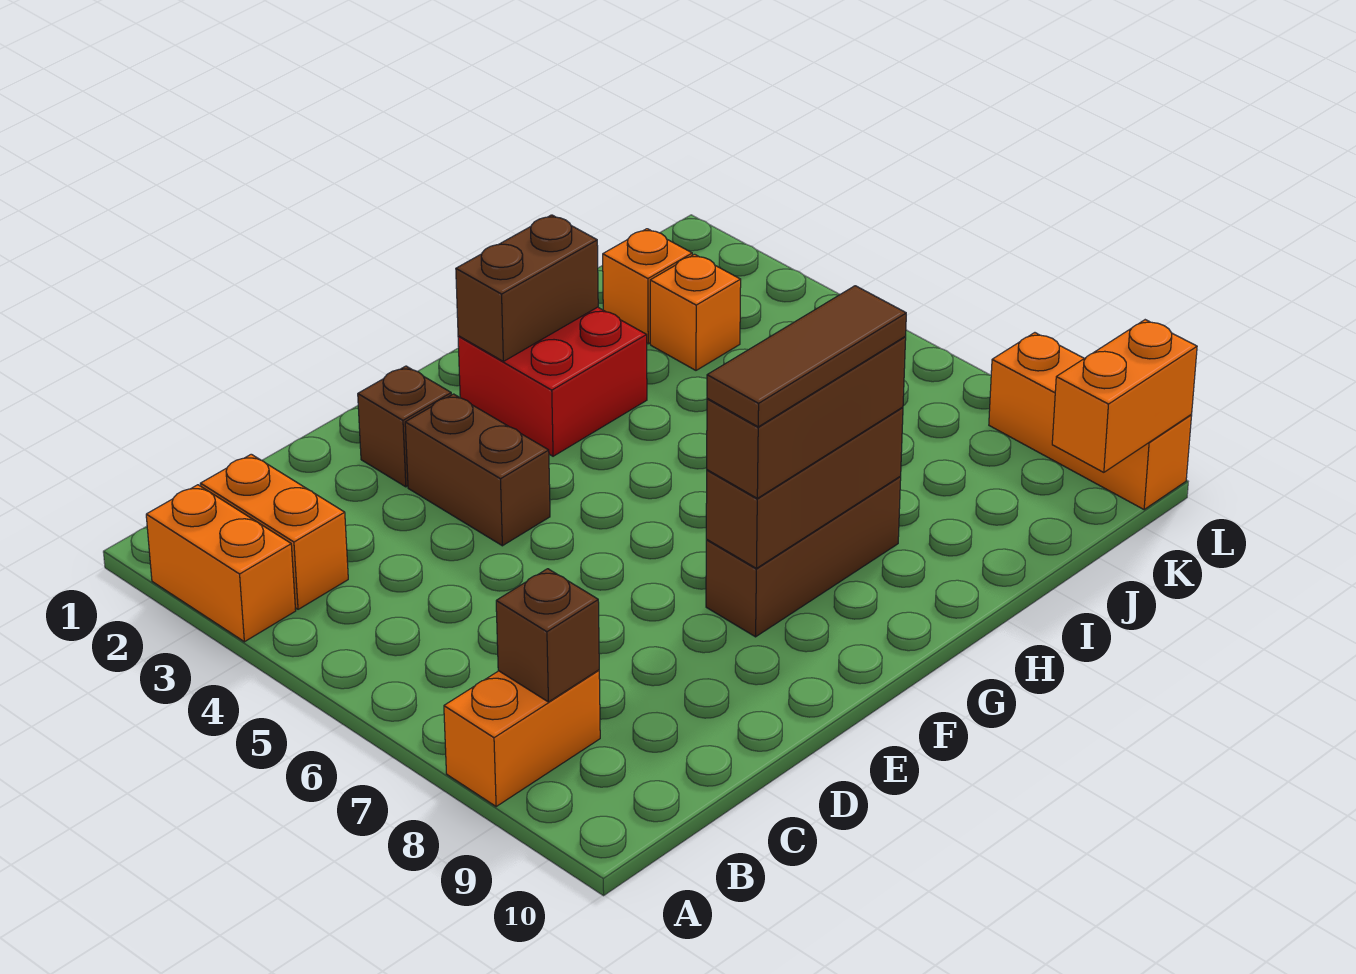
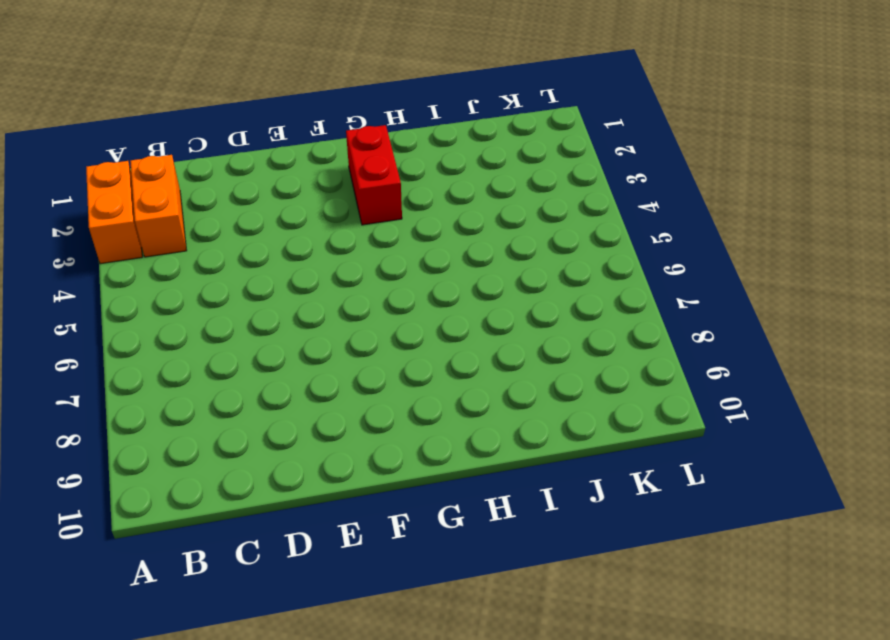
red brick G2:G3 level 1 -> red brick G2:H3 level 1
none -> orange brick A8:B8 level 1
none -> brown brick E2 level 1
none -> brown brick E3:E4 level 1

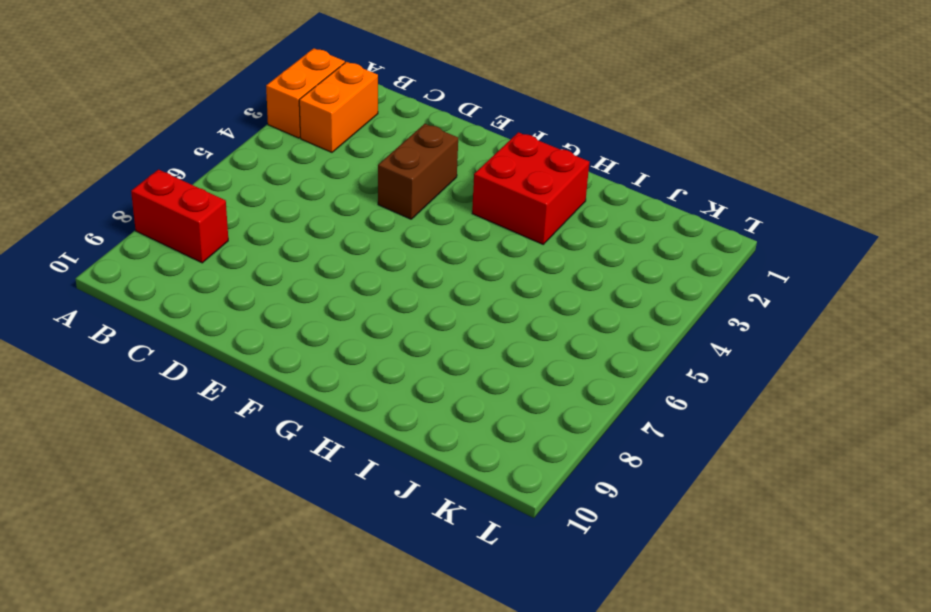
red brick A8:B8 level 1 -> orange brick A8:B8 level 1
none -> brown brick E2 level 1
none -> brown brick F8:H8 level 1
none -> orange brick J2 level 1

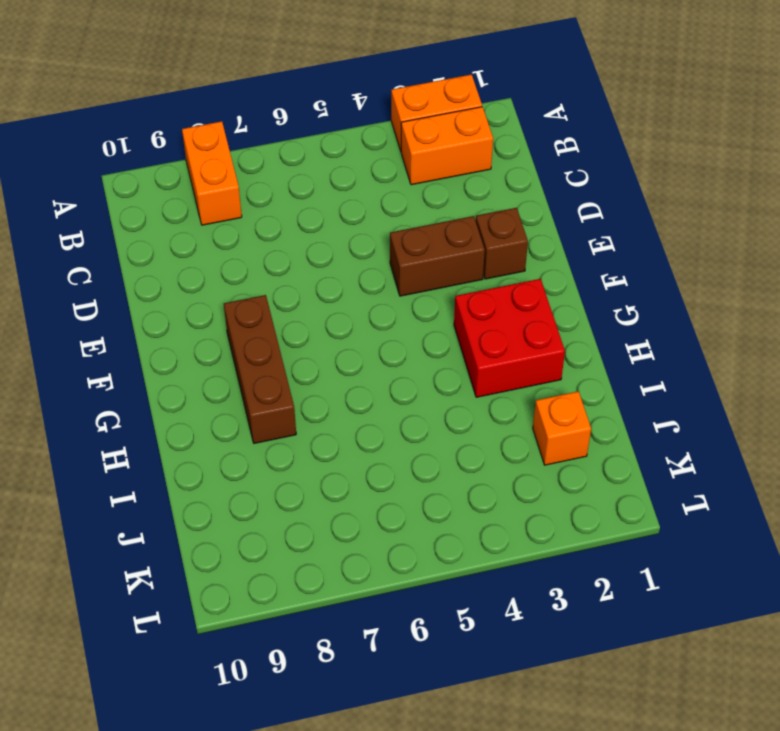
none -> orange brick J3 level 1
none -> orange brick L8:L10 level 1
none -> brown brick B8 level 2

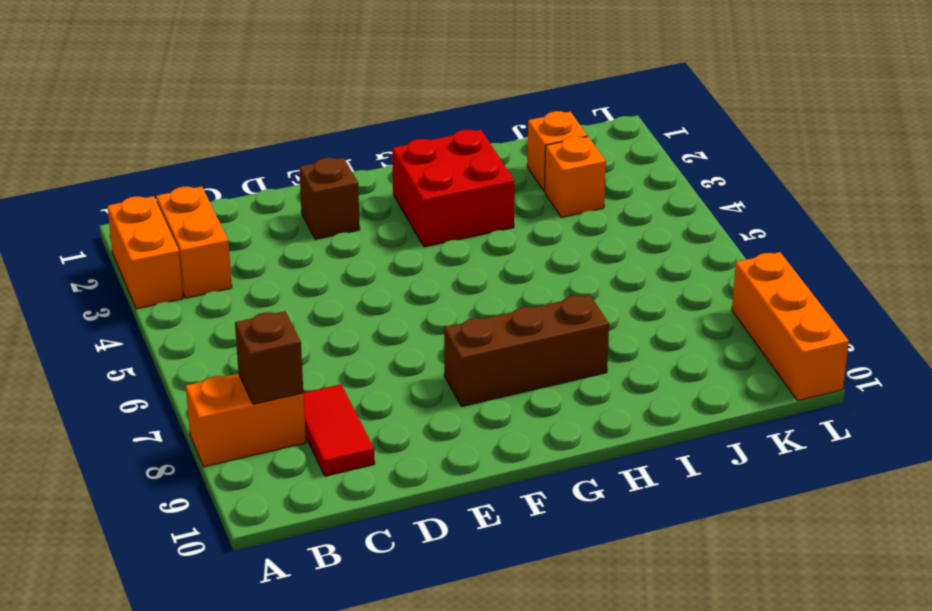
red tile C8:C9 level 1 -> none
none -> brown brick E3:E4 level 1
none -> brown brick F8:H8 level 2
none -> brown brick G2:H2 level 2

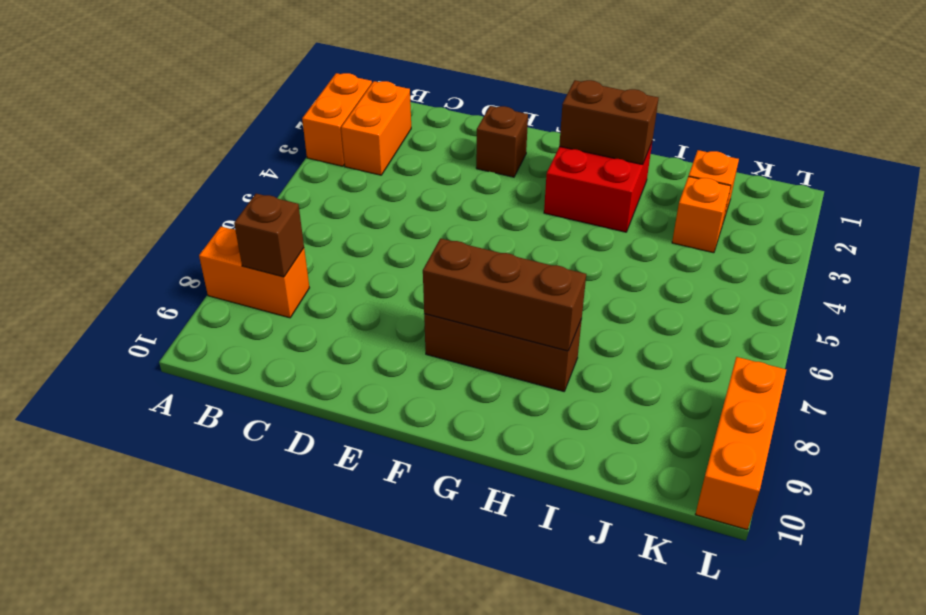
none -> brown brick E3:E4 level 1
none -> orange brick K10:L10 level 2
none -> brown brick F8:H8 level 3

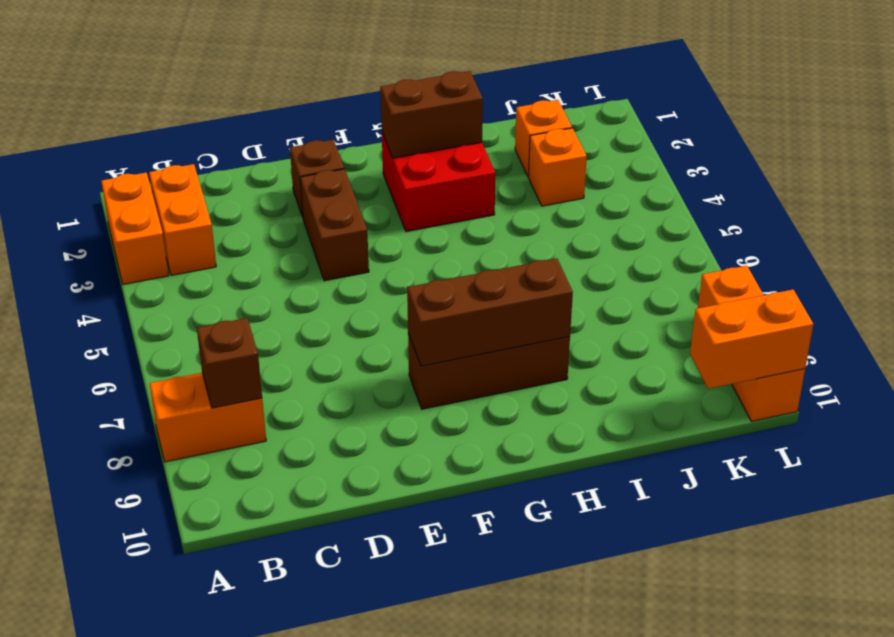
none -> brown brick F8:H8 level 3
none -> brown tile F8:H8 level 4

